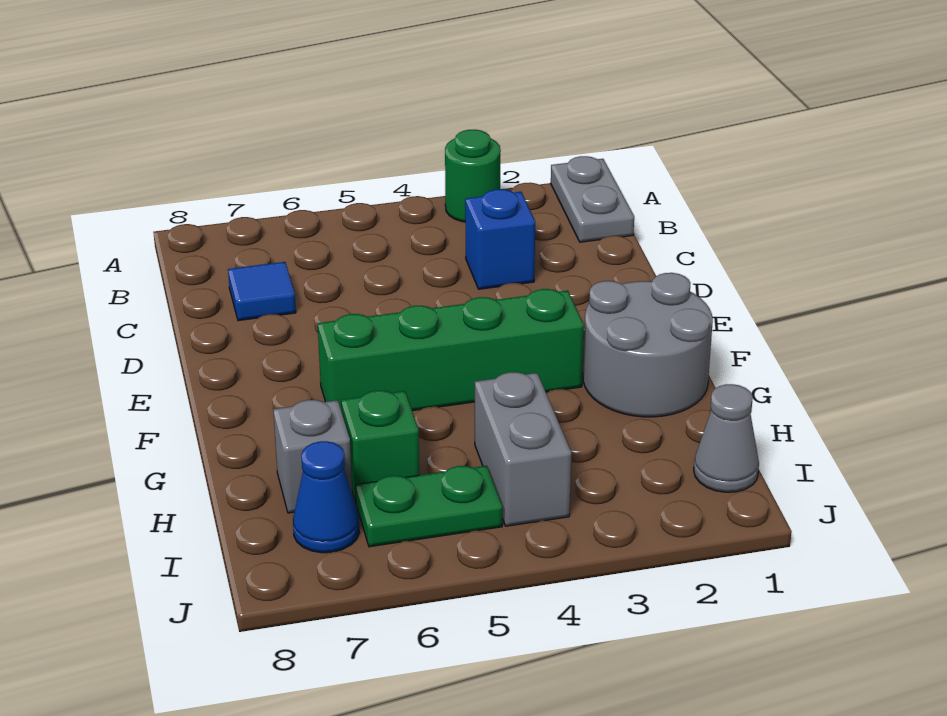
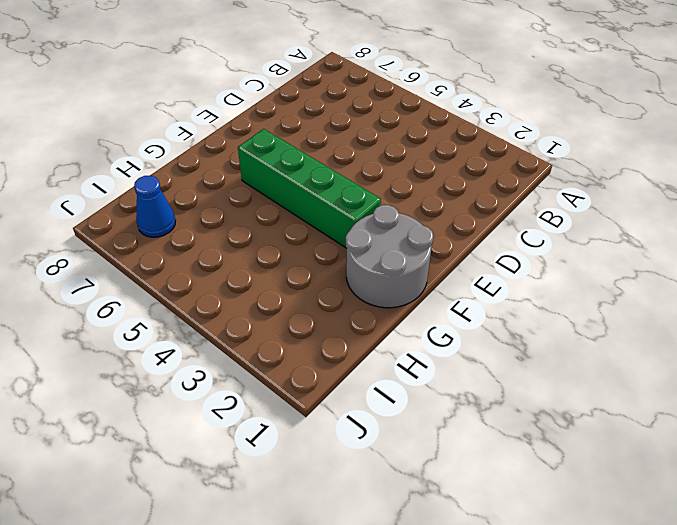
none -> grey plate A1:B1 level 1
none -> green round brick A3 level 1
none -> blue brick C3 level 1

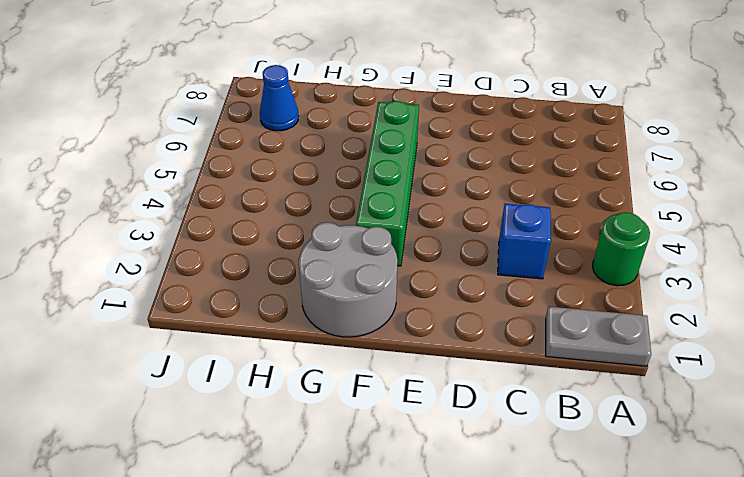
none -> blue tile C7 level 1
none -> grey brick H4:I4 level 1
none -> green brick H6 level 1

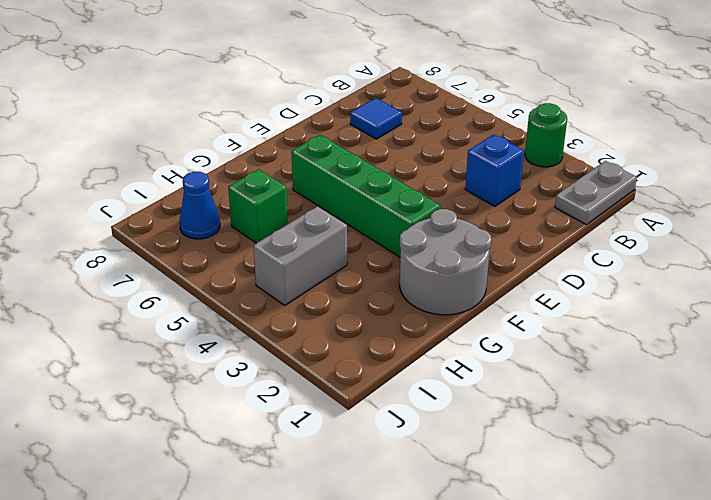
none -> grey brick H7 level 1
none -> grey cone I1 level 1
none -> green plate I5:I6 level 1

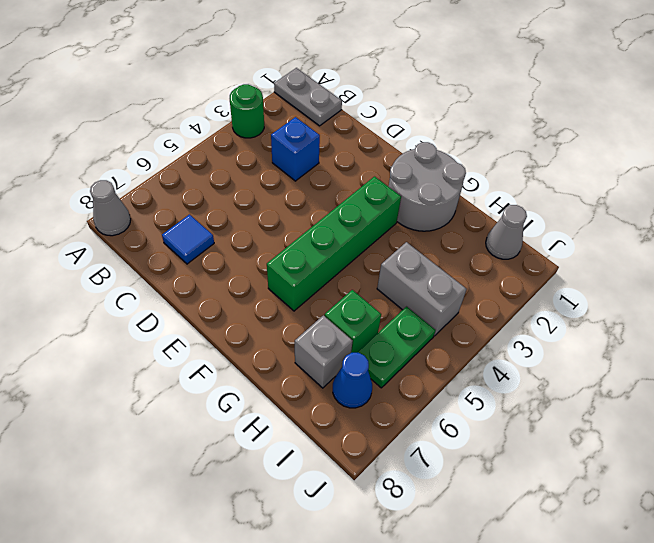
grey cone A8 level 1 -> none

